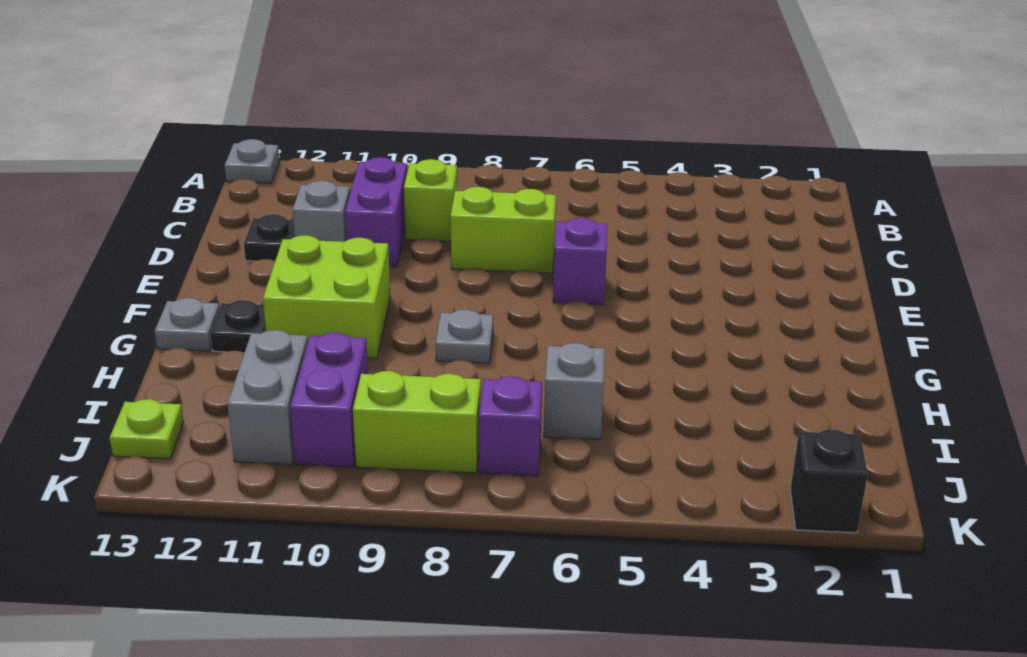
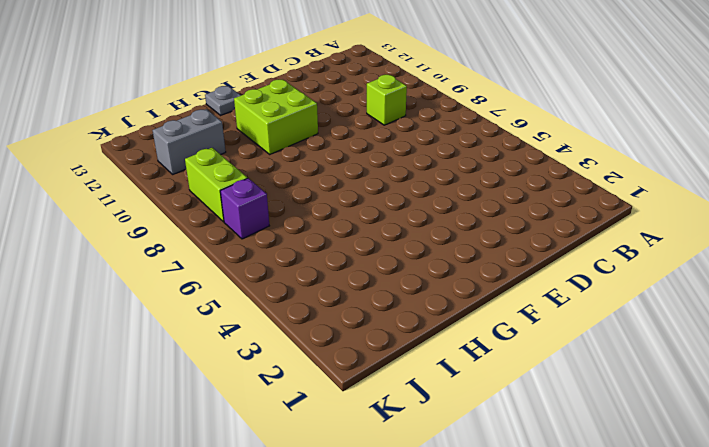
none -> grey plate A13 level 1
none -> purple brick C10:D10 level 1
none -> lime brick D7:D8 level 1

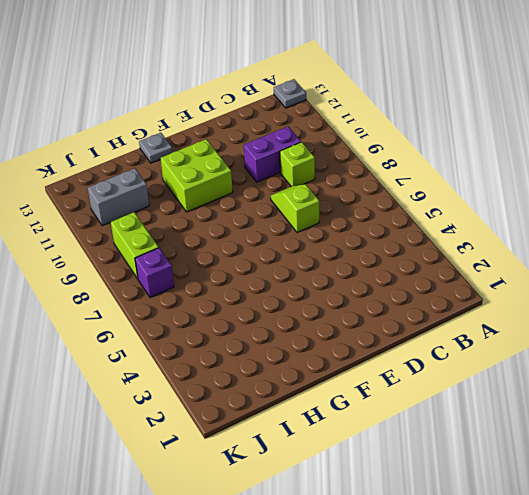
lime slope D7:D8 level 1 top 7 -> lime brick D7:D8 level 1
none -> grey brick D11 level 1
none -> black plate D12 level 1
none -> purple brick E6 level 1

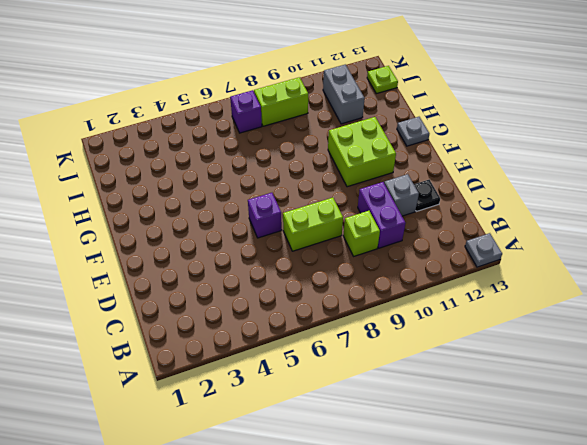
none -> grey plate G8 level 1
none -> black plate G12 level 1
none -> grey brick I6 level 1

